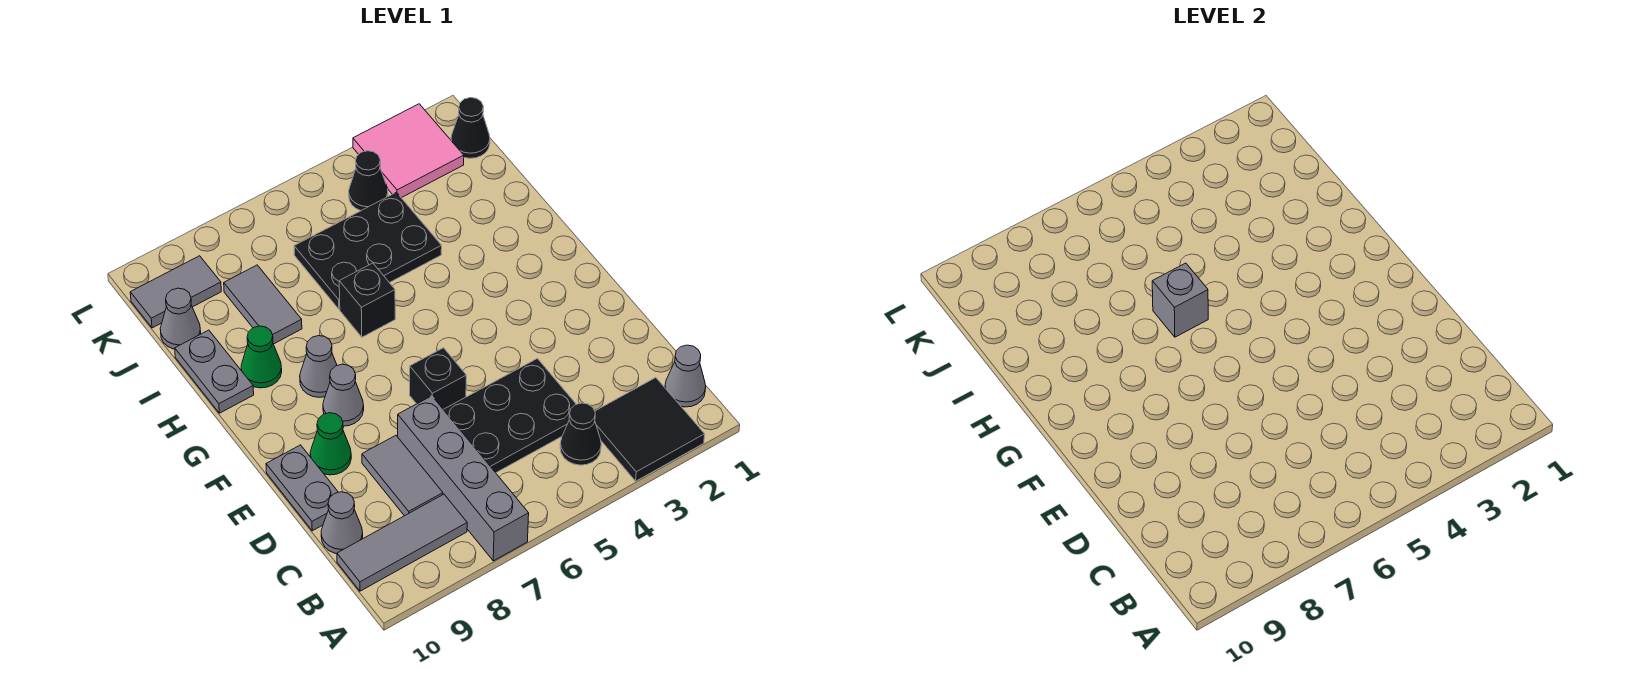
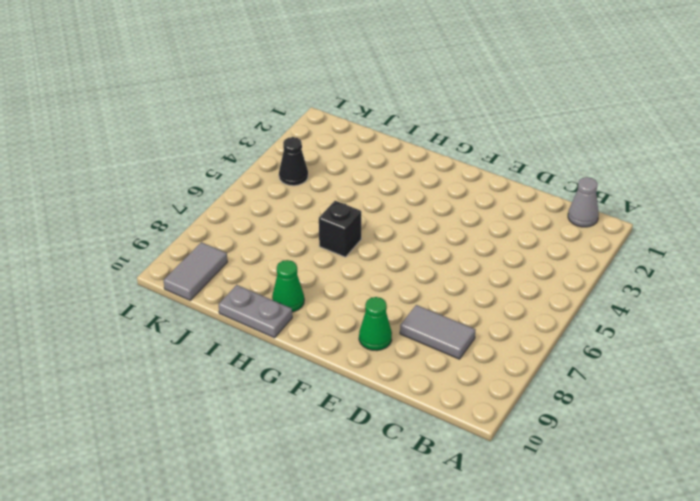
none -> black tile A2:B3 level 1
none -> grey brick A7:D7 level 1
none -> black cone B4 level 1

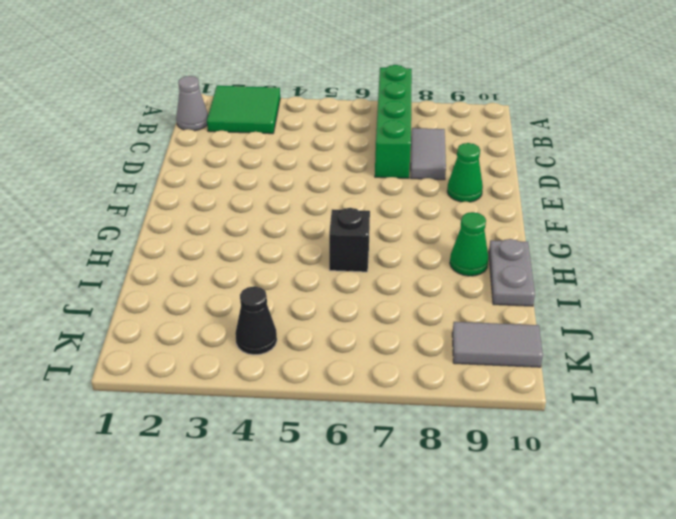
green tile A2:B3 level 1 -> black tile A2:B3 level 1
green brick A7:D7 level 1 -> grey brick A7:D7 level 1
none -> black cone B4 level 1
none -> grey tile B8:B10 level 1
none -> black plate C4:D6 level 1

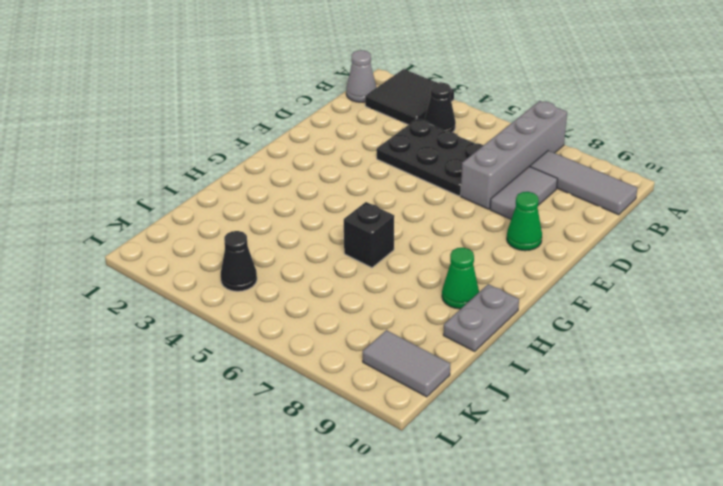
none -> grey cone C10 level 1
none -> grey plate D10:E10 level 1
none -> black brick E6 level 1

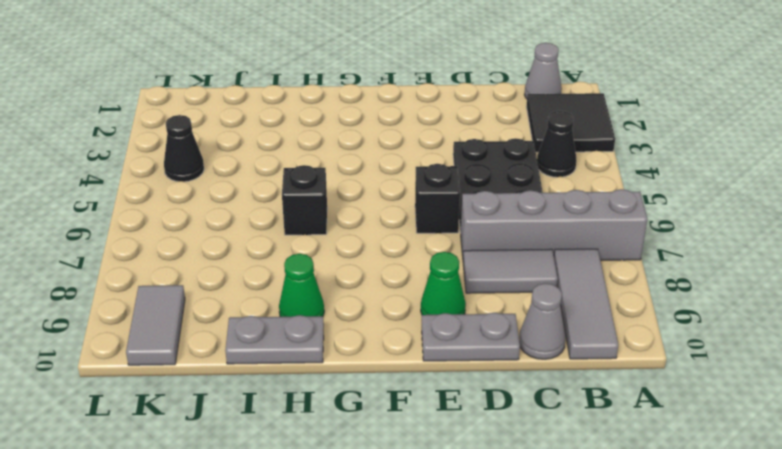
none -> grey cone F8 level 1
none -> grey cone G8 level 1
none -> black plate I4:J6 level 1

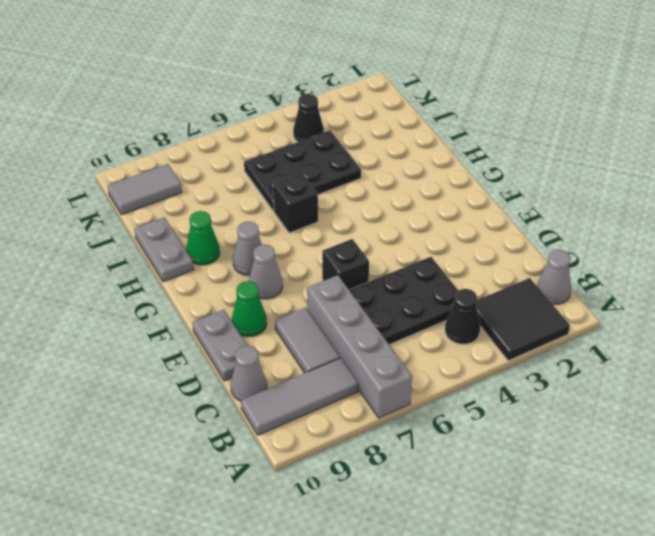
none -> grey tile I8:J8 level 1
none -> grey cone J10 level 1
none -> black cone K1 level 1

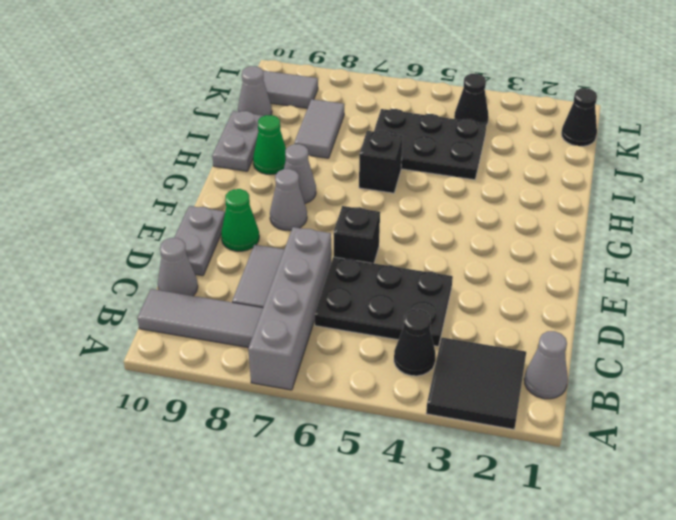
none -> pink tile K2:L3 level 1
none -> grey brick H6 level 2

